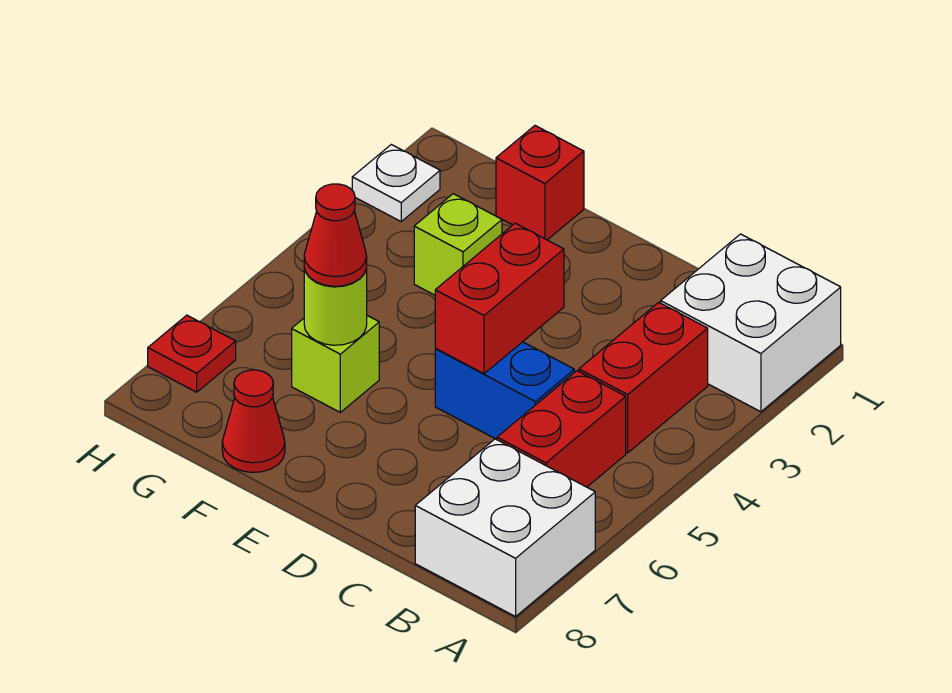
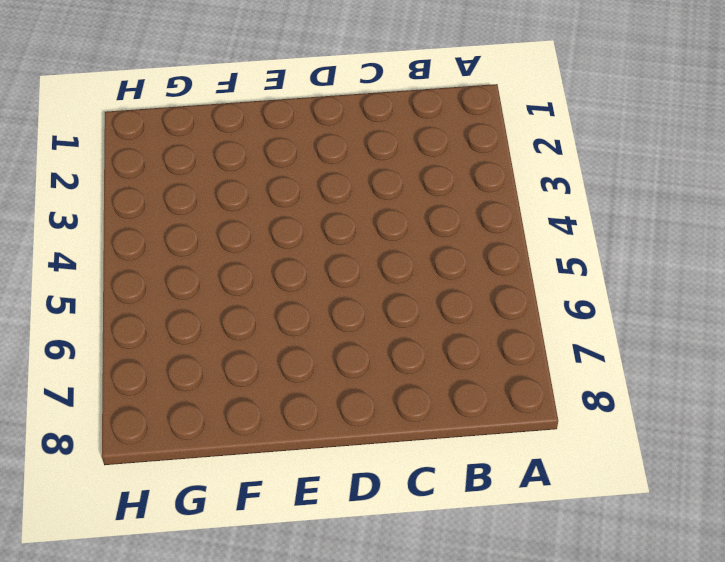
none -> white brick A1:B2 level 1
none -> white brick A7:B8 level 1
none -> red brick B3:B4 level 1

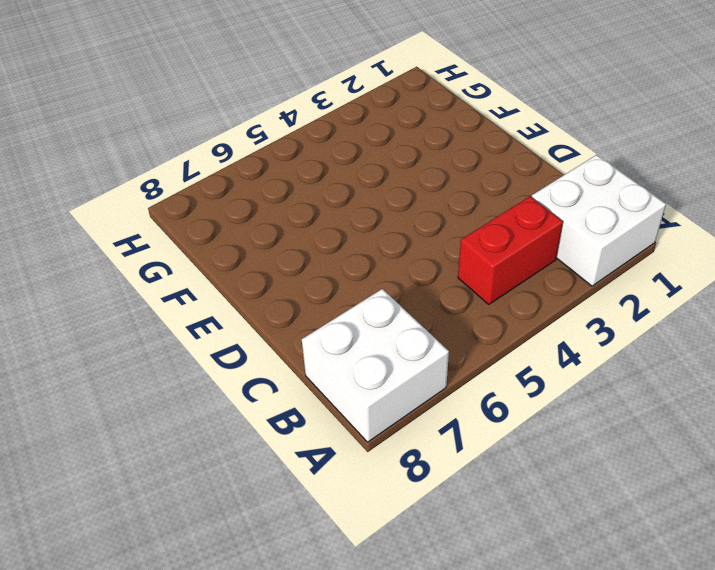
none -> red brick B5:B6 level 1
none -> blue brick C5:D5 level 1
none -> red brick F1 level 1

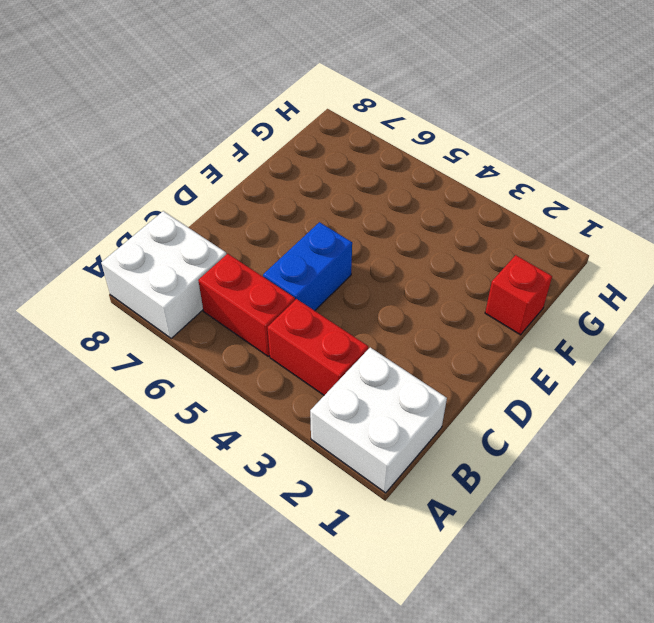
none -> lime brick F3 level 1
none -> lime brick F6 level 1
none -> red cone F8 level 1

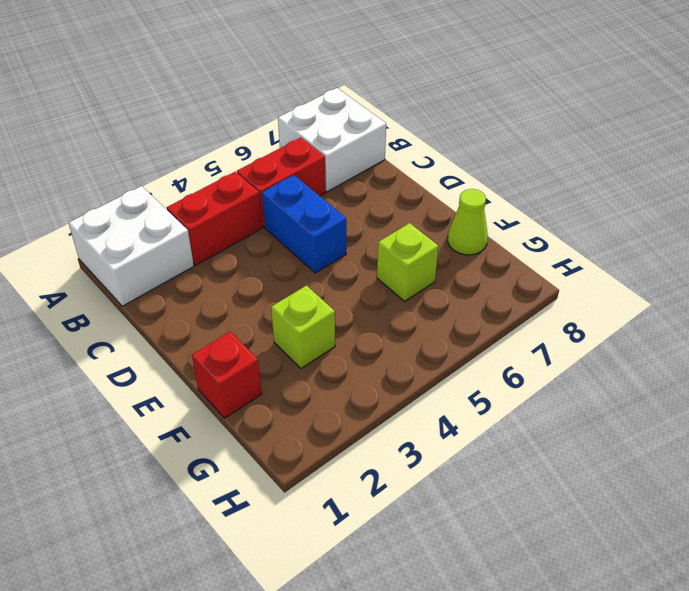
lime cone F8 level 1 -> red cone F8 level 1
none -> white plate H2 level 1
none -> red plate H7 level 1
none -> red brick D4:D5 level 2

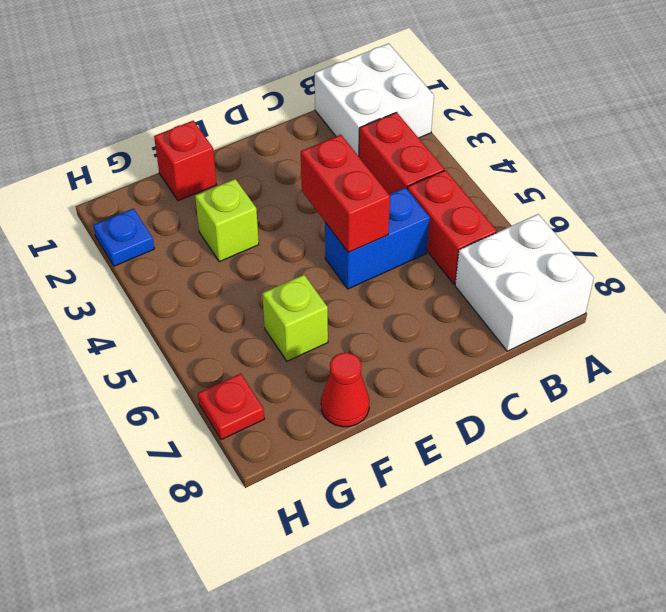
blue plate H2 level 1 -> white plate H2 level 1
none -> lime round brick F6 level 2
none -> red cone F6 level 3

